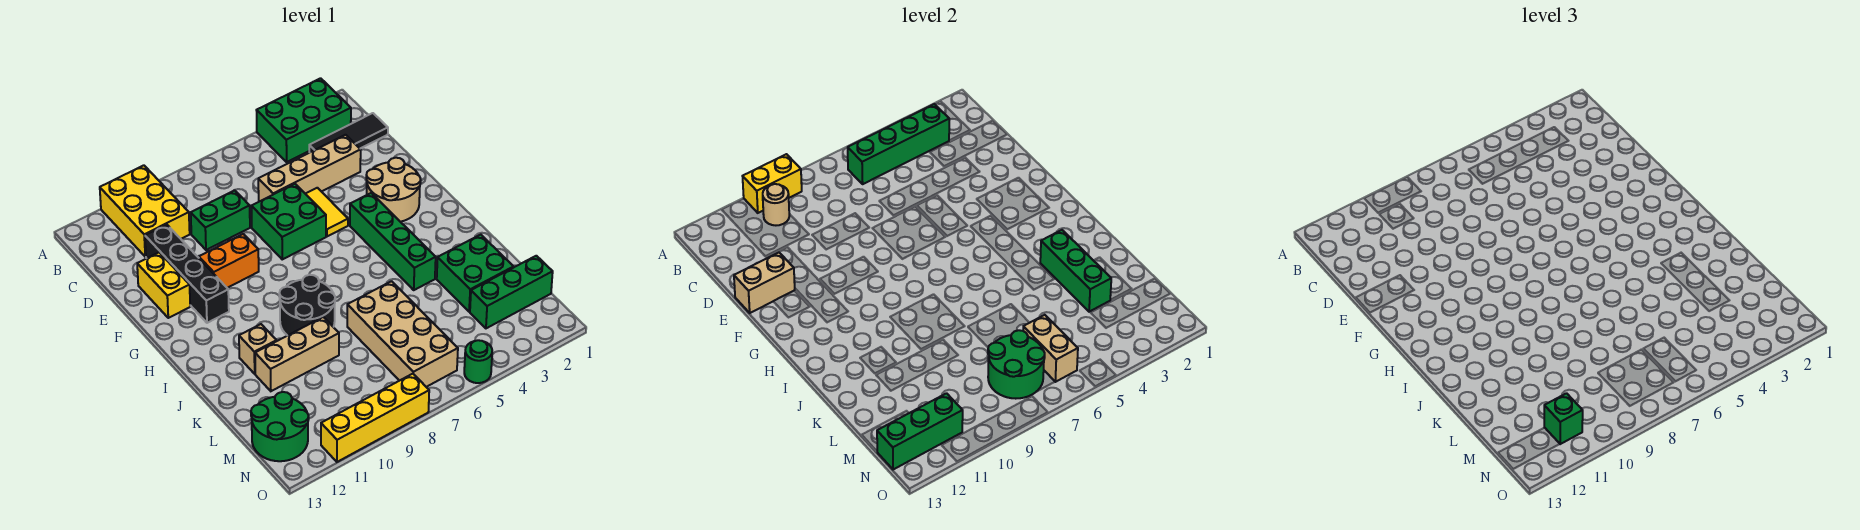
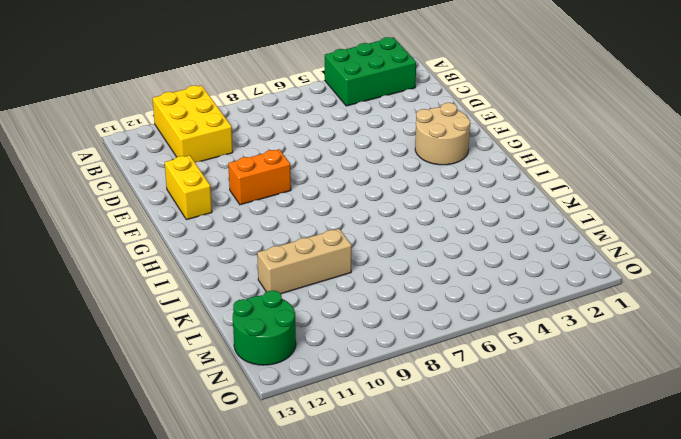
none -> black tile C1:C3 level 1
none -> tan brick D3:D6 level 1
none -> green brick D8:D9 level 1
none -> black brick D11:G11 level 1

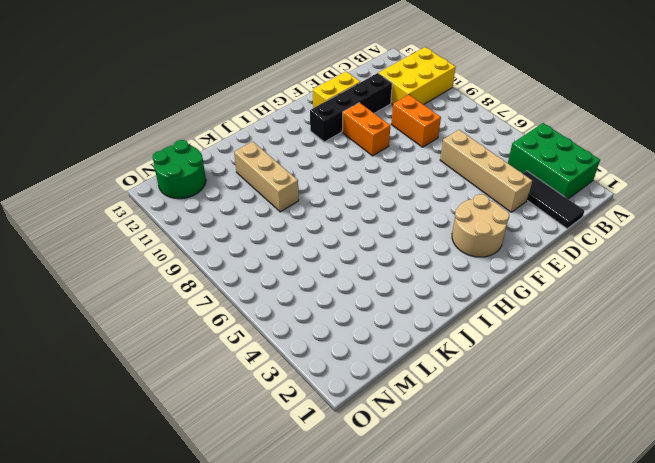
orange brick D8:D9 level 1 -> green brick D8:D9 level 1
none -> yellow tile E5:F5 level 1
none -> green brick E6:F7 level 1
none -> green brick G4:J4 level 1
none -> black round brick I8:J9 level 1

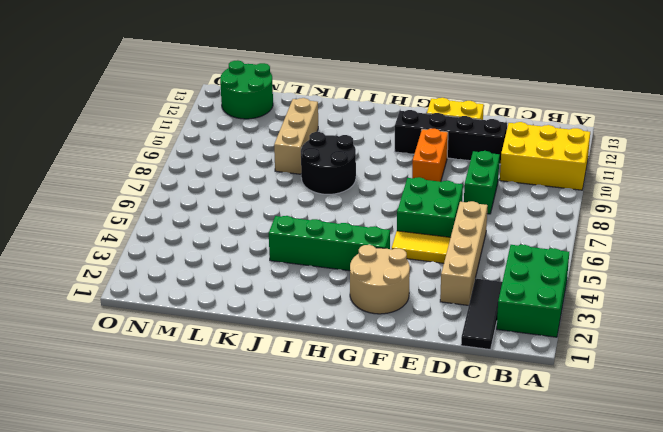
none -> tan brick J11 level 1
none -> green brick K2:L3 level 1
none -> tan brick K6:N7 level 1
none -> green brick M1:M3 level 1

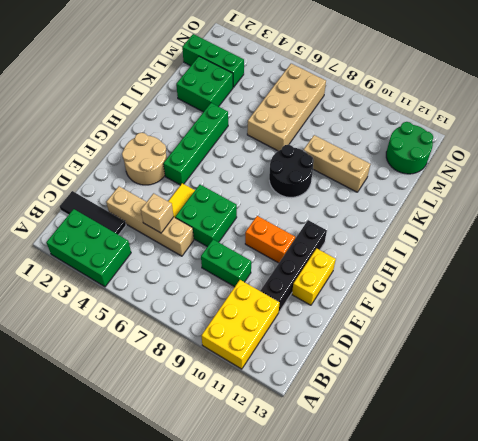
tan brick D5 level 2 -> tan brick J11 level 1
none -> green round brick O5 level 1
none -> yellow brick O8:O11 level 1
none -> yellow brick A9:A10 level 2
none -> green brick B3:B6 level 2

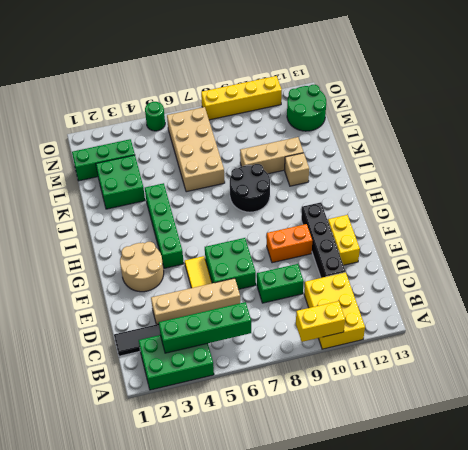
none -> tan round brick B10 level 2
none -> tan brick E12:E13 level 2
none -> green brick J3:L3 level 2
none -> tan brick M6:N6 level 2

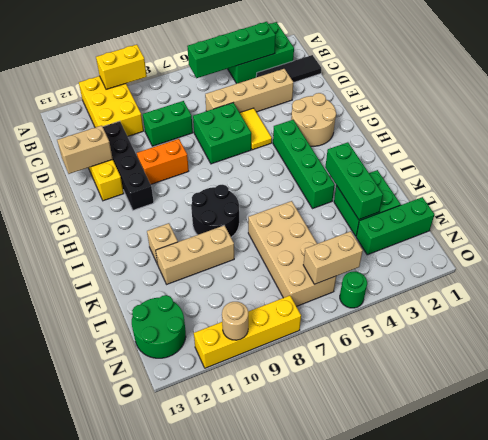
tan brick N5:N6 level 2 -> tan brick M6:N6 level 2
tan round brick O10 level 2 -> tan round brick B10 level 2
none -> green round brick M7:N8 level 2
none -> green brick N11:N13 level 2
none -> green brick N11 level 3

